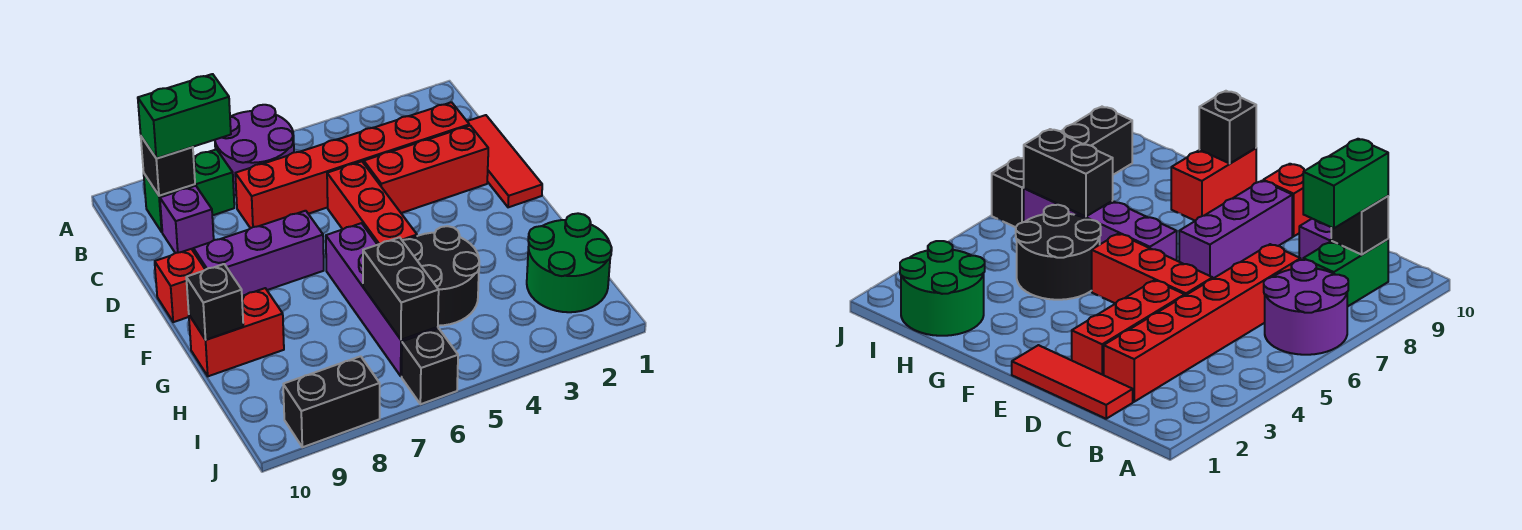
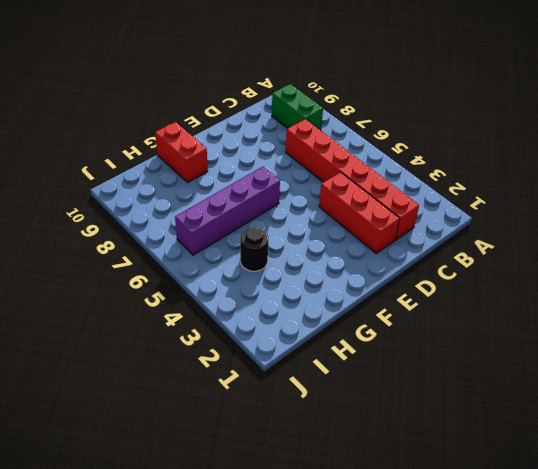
black round brick H4 level 1 -> black round brick G4:H5 level 1
none -> purple round brick A6:B7 level 1
none -> red tile C1:E1 level 1
none -> purple brick C9 level 1

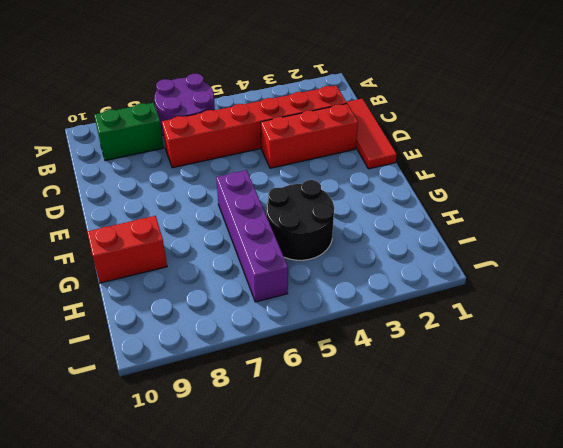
none -> purple brick C9 level 1
none -> red brick D5:F5 level 1
none -> purple brick E7:E9 level 1

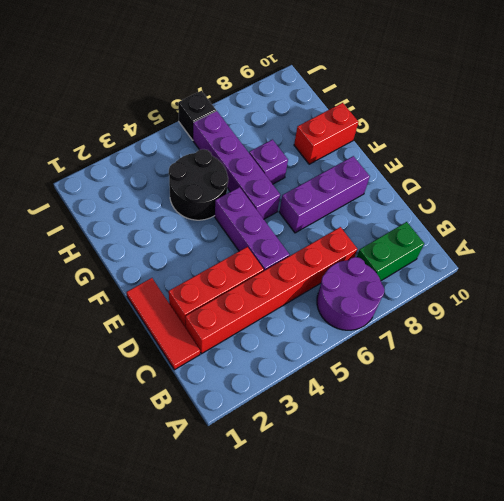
purple brick D5:F5 level 1 -> red brick D5:F5 level 1
purple brick G7 level 1 -> purple brick C9 level 1
none -> red brick E10 level 1
none -> green round brick H1:I2 level 1
none -> black brick J8:J9 level 1

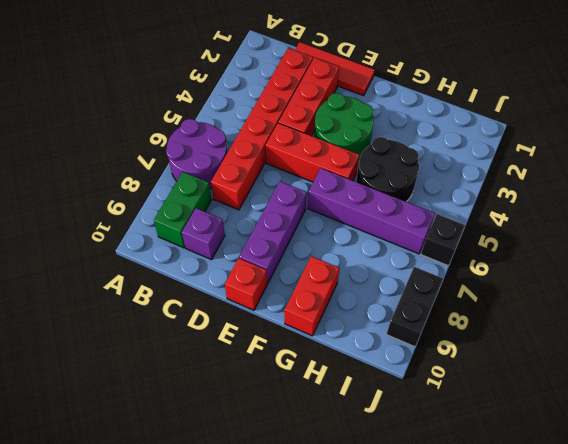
green round brick E3:F4 level 1 -> green round brick H1:I2 level 1
none -> black brick B9 level 2
none -> black brick G10 level 2
none -> black brick H6:I6 level 2

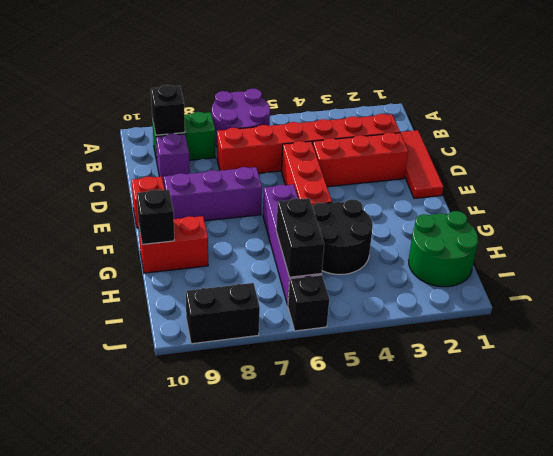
none -> green brick B8:B9 level 3

